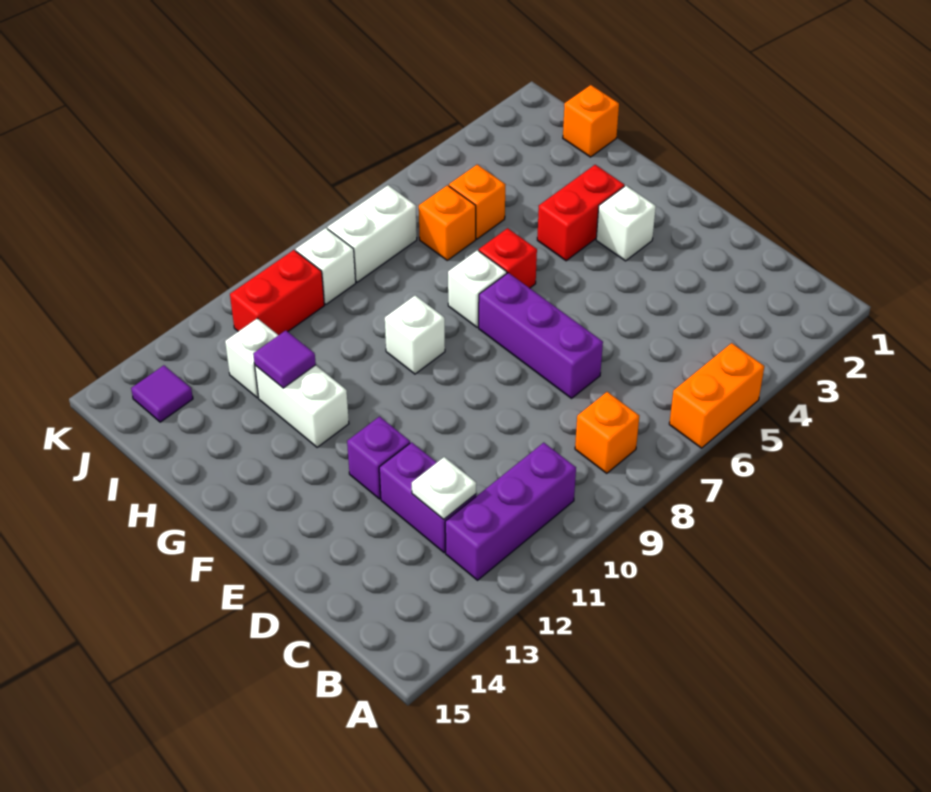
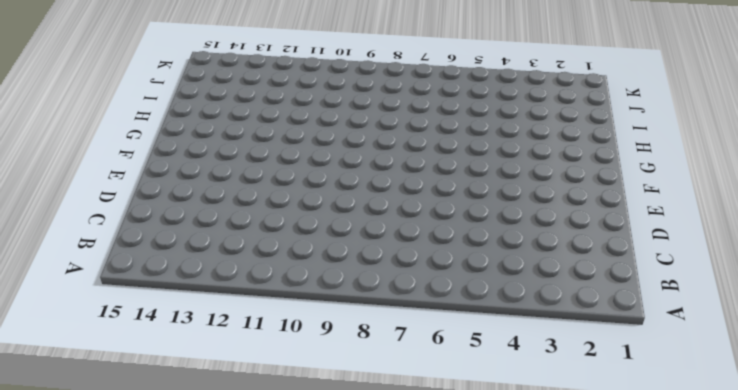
none -> orange brick A5:A6 level 1
none -> orange brick B8 level 1
none -> purple brick B10:B12 level 1

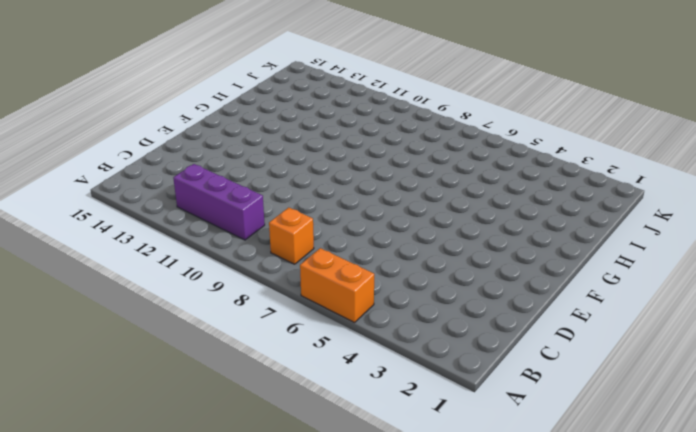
none -> purple brick C12:D12 level 1
none -> purple brick D7:F7 level 1
none -> purple brick E12 level 1

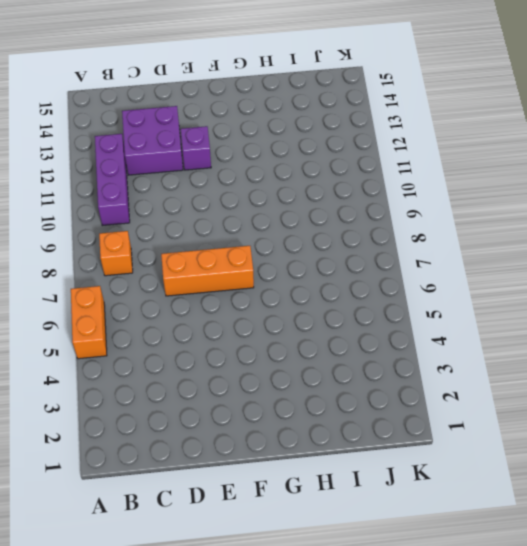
purple brick C12:D13 level 1 -> purple brick C12:D12 level 1
orange brick D7:F7 level 1 -> purple brick D7:F7 level 1
none -> white brick F3 level 1
none -> red brick G3:G4 level 1
none -> red brick G6 level 1

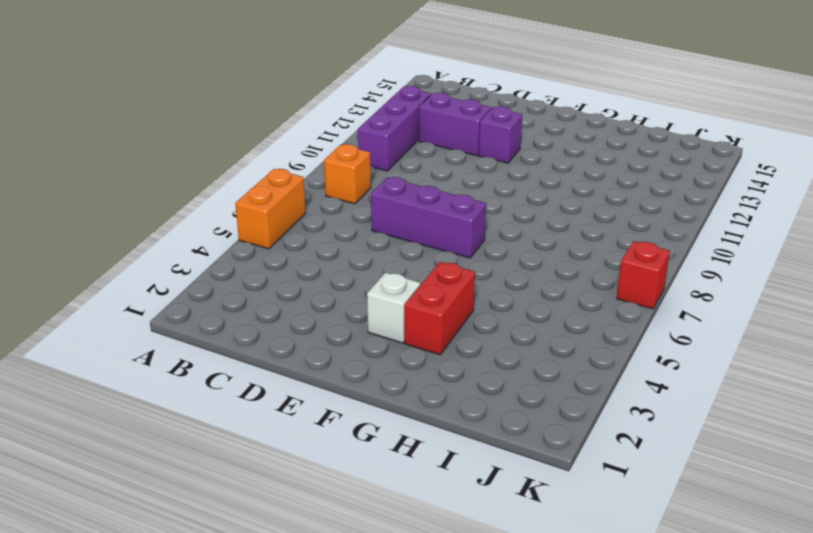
red brick K7 level 1 -> red brick G6 level 1
none -> white brick G7 level 1
none -> white brick G9 level 1
none -> white brick G12:H12 level 1

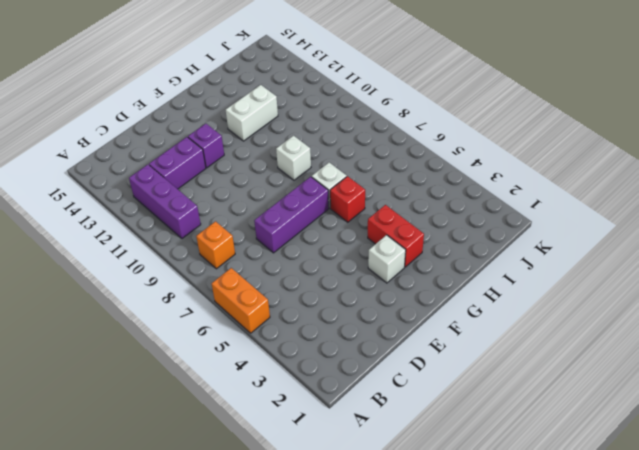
none -> orange brick I1 level 1
none -> orange brick I5 level 1
none -> orange brick I6 level 1

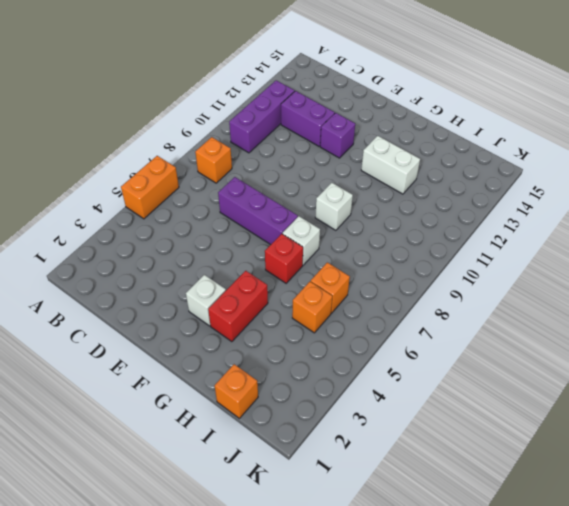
none -> white brick I12 level 1
none -> white brick J7:J8 level 1
none -> white brick J9 level 1

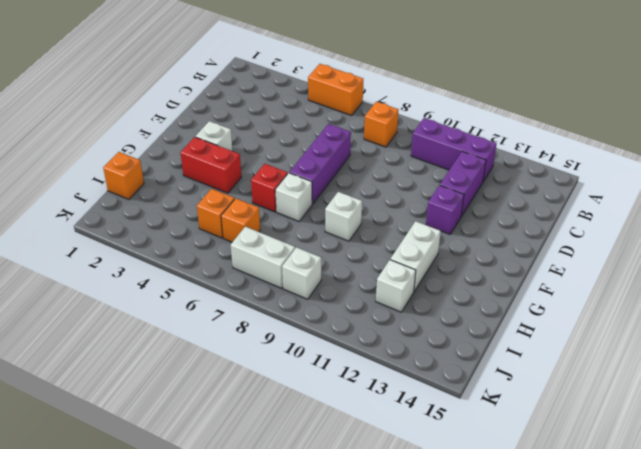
none -> red brick J10:J11 level 1
none -> purple tile J14 level 1
none -> white plate C12 level 2

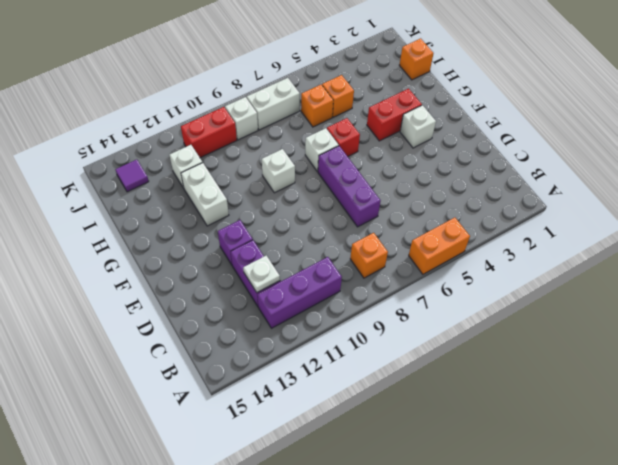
none -> purple tile H12 level 2

